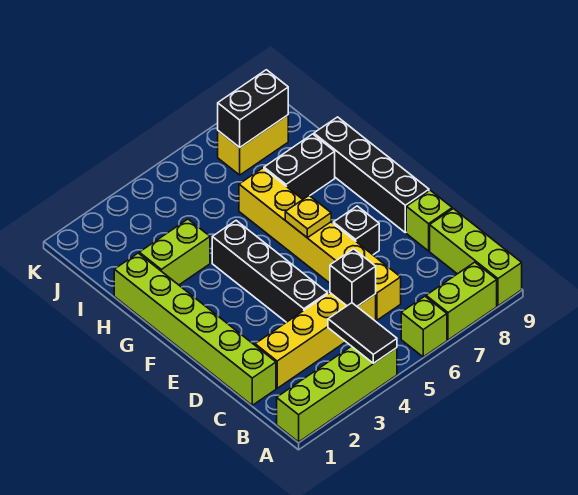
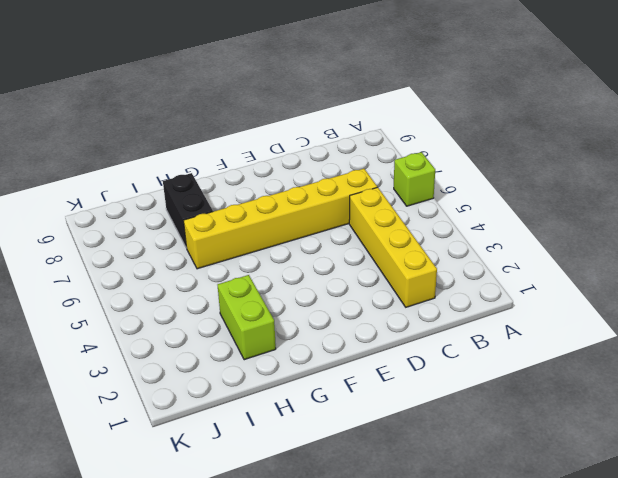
none -> lime brick A1:A4 level 1
none -> lime brick A7:A8 level 1
none -> lime brick A9:C9 level 1

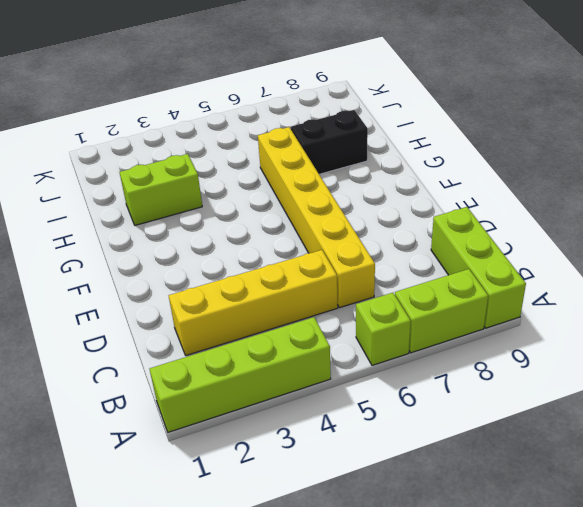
none -> lime brick C1:H1 level 1
none -> black brick D4:G4 level 1
none -> lime brick D9 level 1

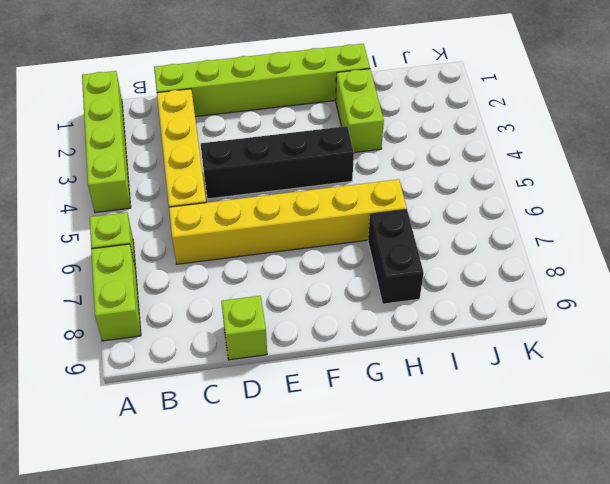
none -> lime brick A9:C9 level 1
none -> black brick E7 level 1
none -> black brick E9:H9 level 1

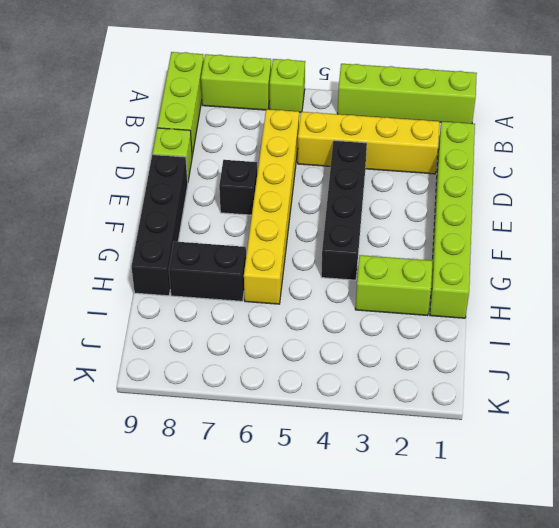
none -> yellow brick J7:J8 level 1
none -> black tile A4:B4 level 2
none -> black brick C5 level 2

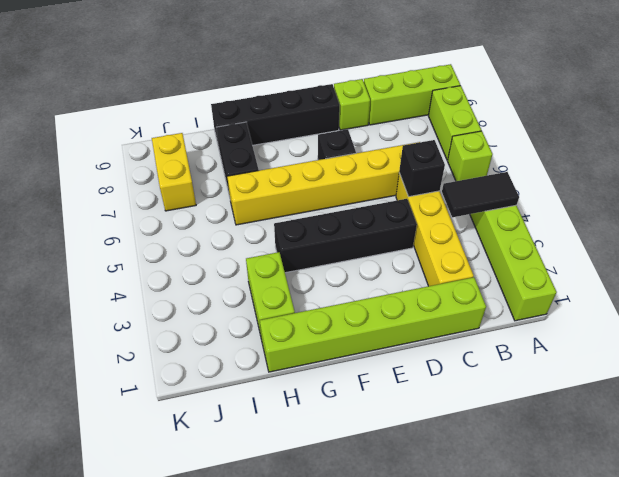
none -> yellow plate F6 level 2
none -> black brick J7:J8 level 2

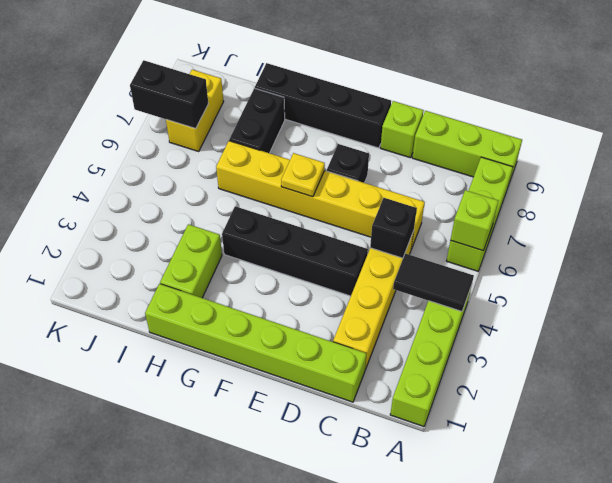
lime brick A6 level 2 -> none
black brick J7:K7 level 2 -> black brick J7:J8 level 2

